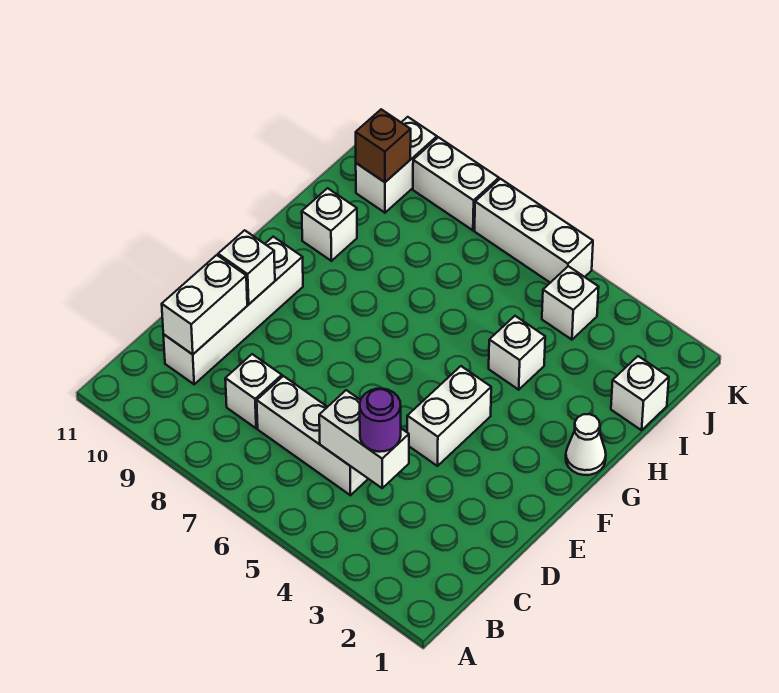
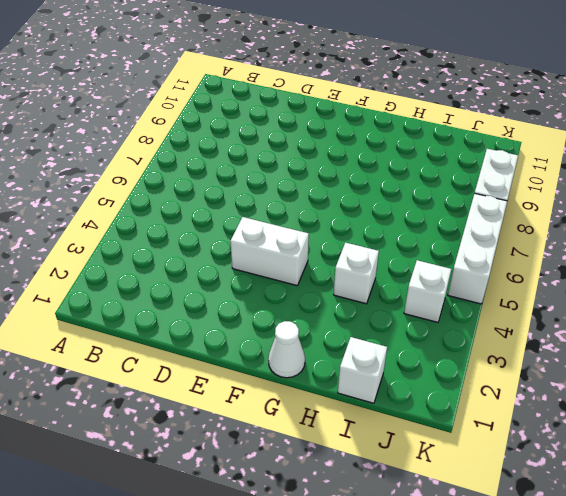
none -> white brick C5:C7 level 1
none -> white brick C8 level 1
none -> white brick C10:F10 level 1

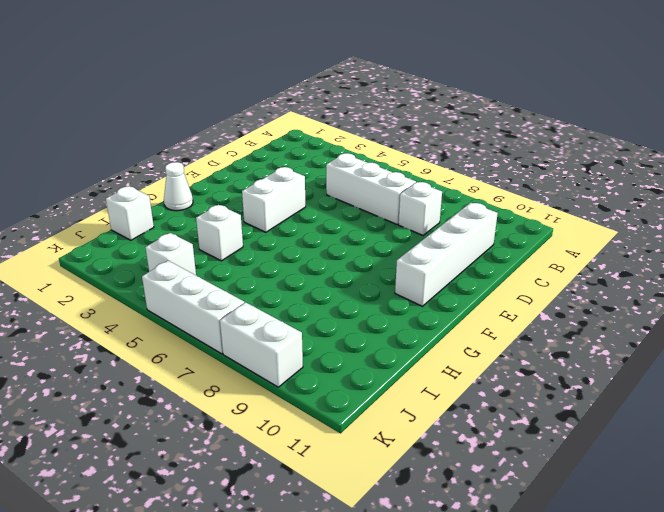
none -> white brick H10 level 1
none -> white brick J10:K10 level 1
none -> white brick C4:C5 level 2

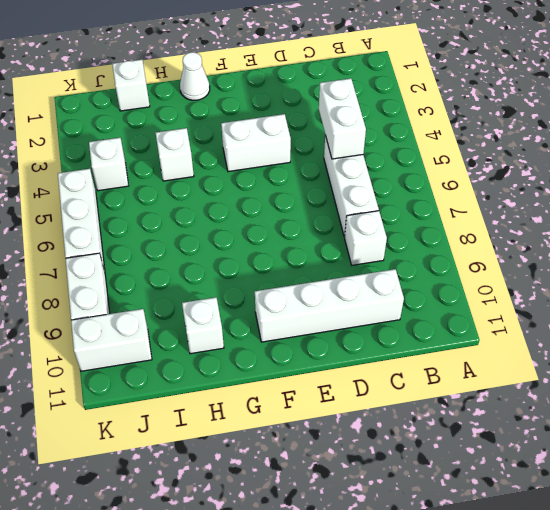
none -> white brick C10:D10 level 2
none -> white brick E10 level 2
none -> brown brick J10 level 2

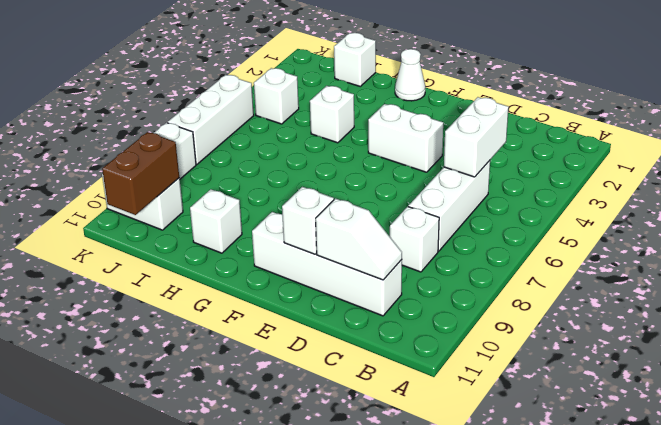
white slope C10:D10 level 2 top D -> white brick C10:D10 level 2
brown brick J10:J11 level 2 -> brown brick J10 level 2
none -> purple round brick C4 level 3

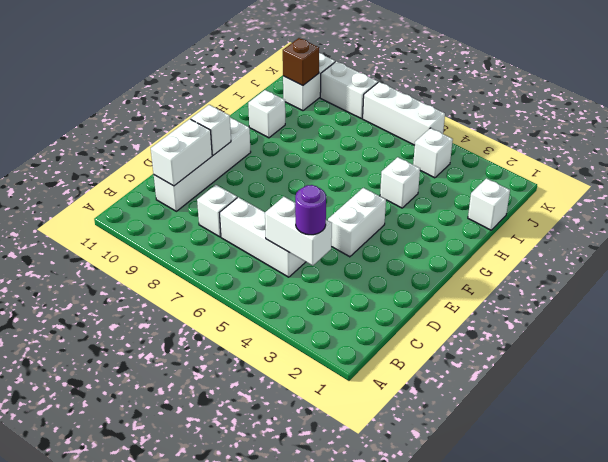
none -> white cone G1 level 1

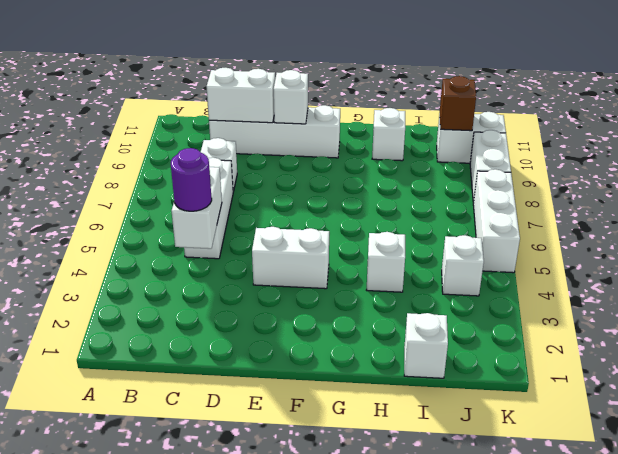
none -> white cone G1 level 1

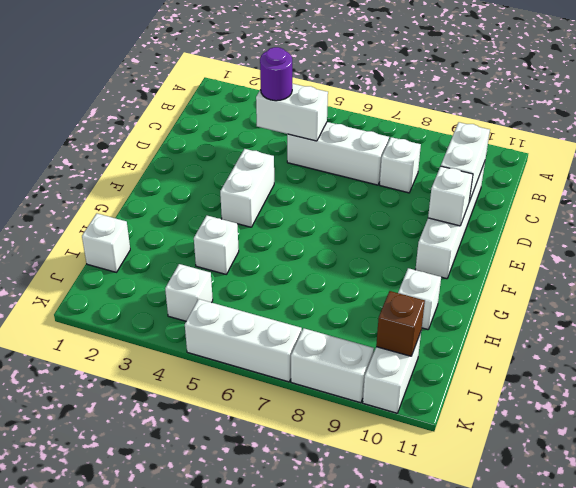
none -> white cone G1 level 1

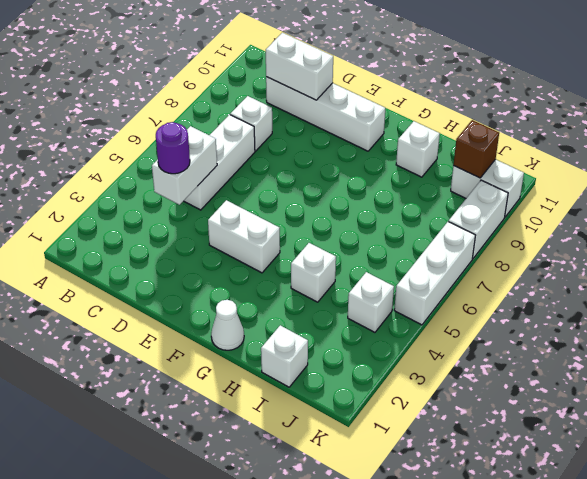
none -> white brick E10 level 2

